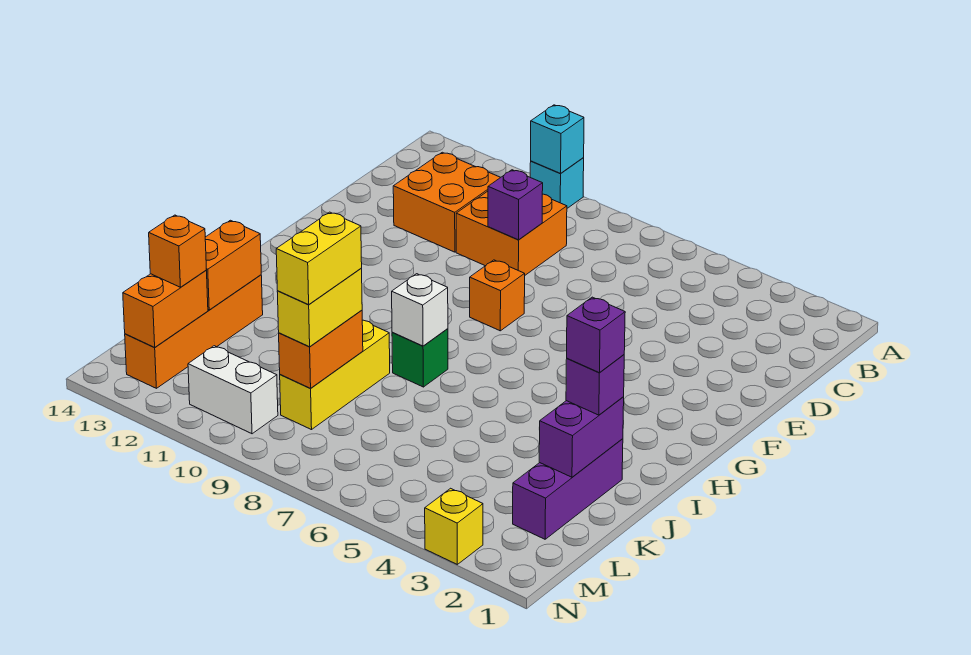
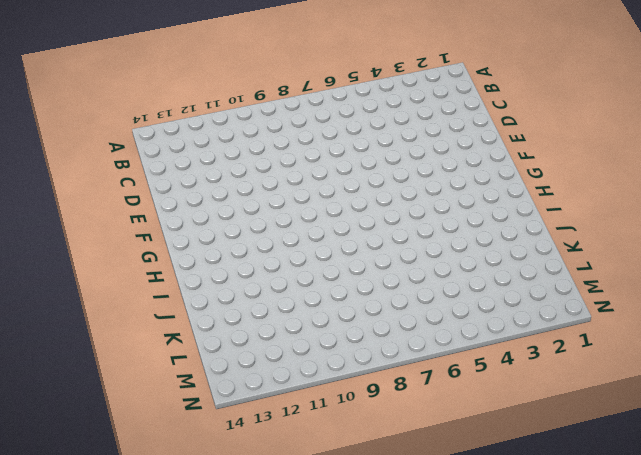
none -> cyan brick A10 level 1
none -> orange brick C9:D10 level 1
none -> orange brick C11:D12 level 1

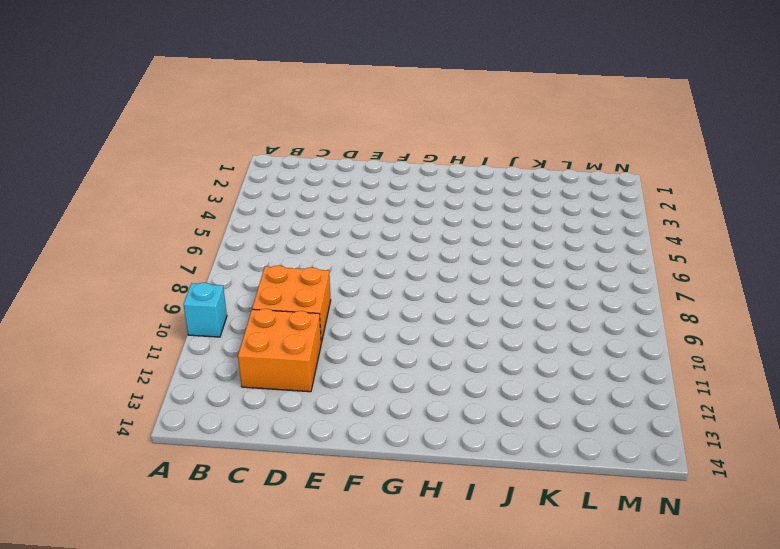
none -> orange brick F8 level 1
none -> green brick I8 level 1
none -> purple brick J2:L2 level 1

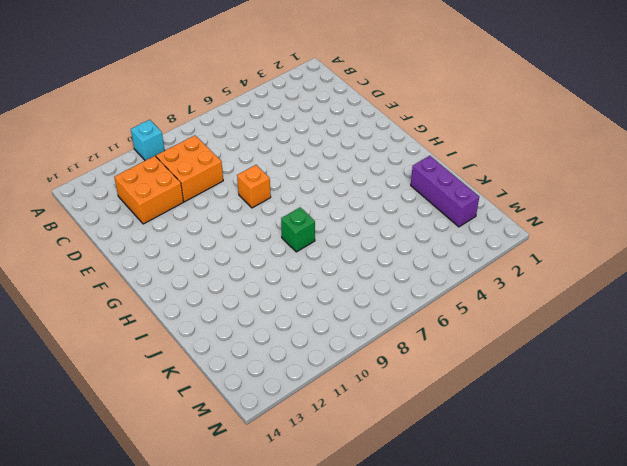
none -> yellow brick J9:L9 level 1
none -> orange brick J13:M13 level 1
none -> white brick M10:M11 level 1

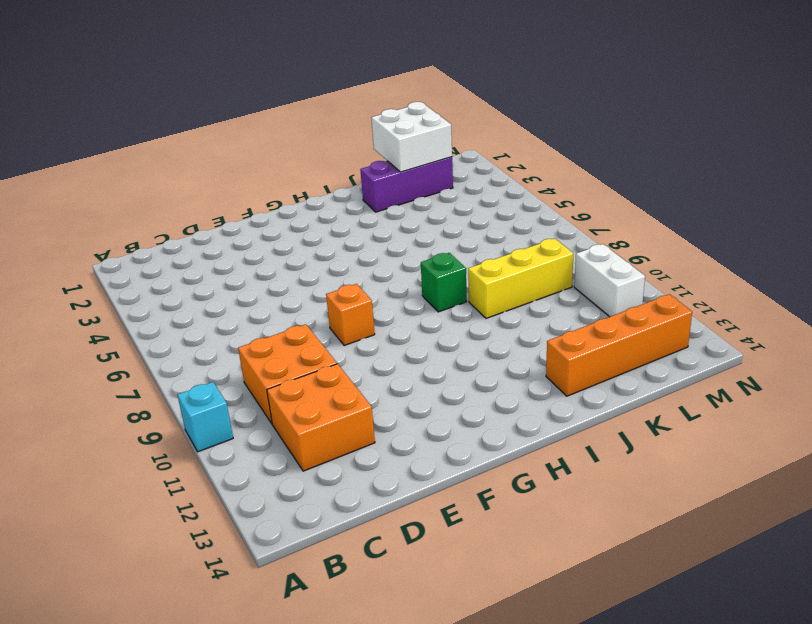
white brick K1:L2 level 2 -> purple brick J2:K2 level 2
none -> yellow brick N3 level 1
none -> cyan brick A10 level 2
none -> purple brick D9 level 2

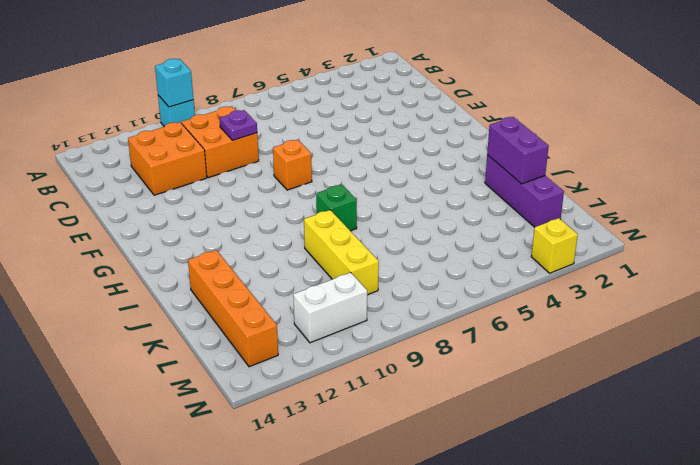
purple plate D9 level 2 -> purple brick D9 level 2
none -> white brick I8 level 2
none -> orange brick J13:K13 level 2
none -> orange brick K9:L9 level 2

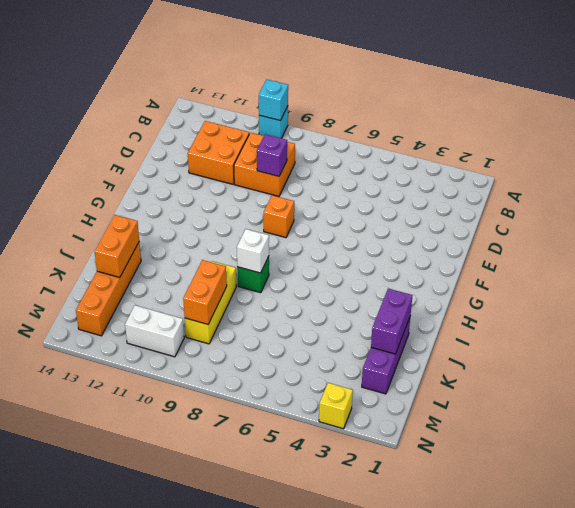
none -> orange brick L13:M13 level 2
none -> purple brick J2 level 3
none -> yellow brick K9:L9 level 3

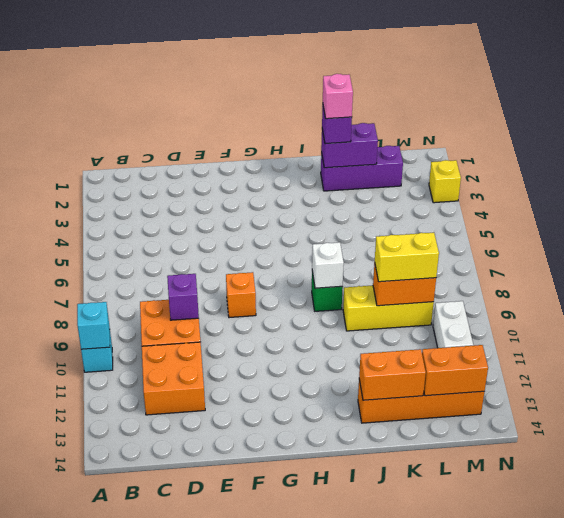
pink brick J2 level 4 -> purple brick J2 level 4
none -> orange brick L13 level 3
none -> yellow brick K9:L9 level 4

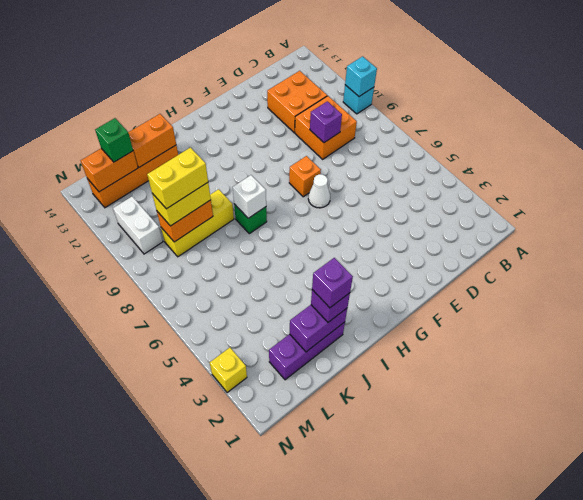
white cone F7 level 1 -> none
green brick L13 level 3 -> orange brick L13 level 3

